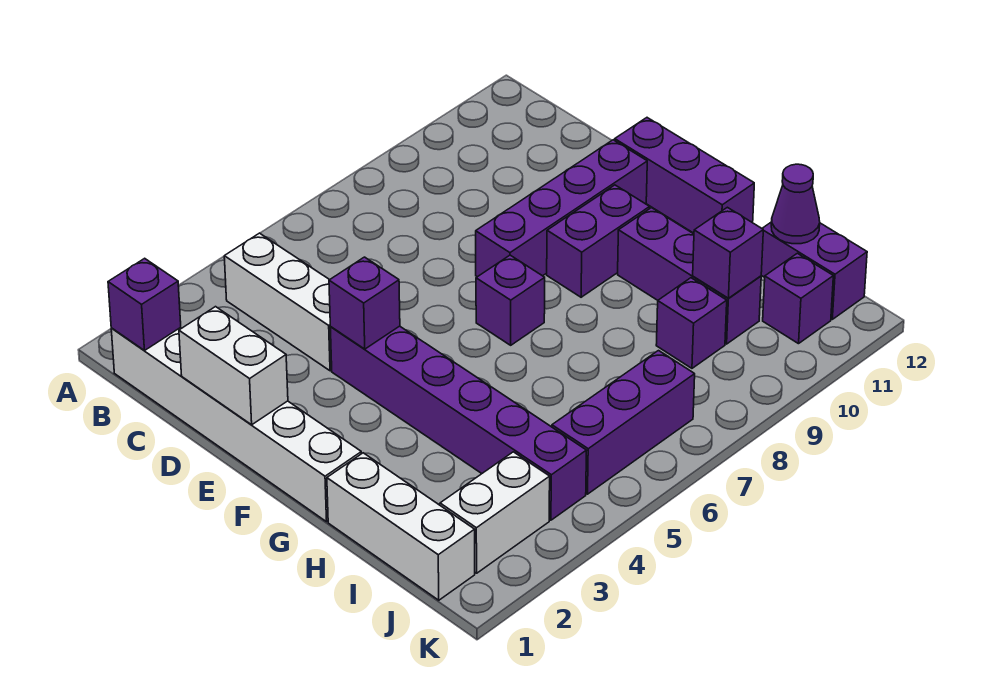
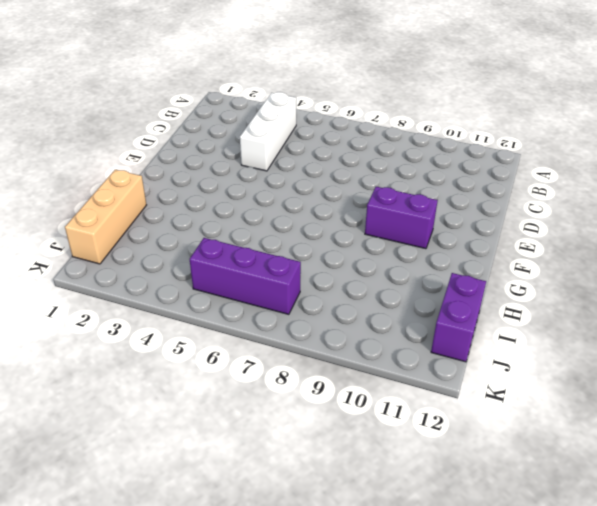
tan brick H1:J1 level 1 -> white brick H1:J1 level 1
none -> white brick B1:G1 level 1
none -> purple brick E4:J4 level 1
none -> purple brick E8:E11 level 1

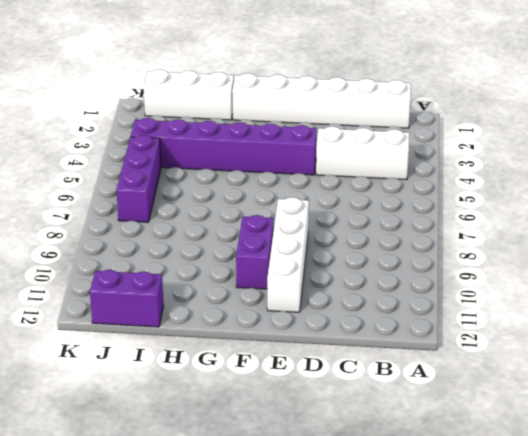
white brick E8:E11 level 1 -> purple brick E8:E11 level 1
none -> purple brick E12:G12 level 1
none -> purple brick F7 level 1
none -> purple brick G10:I10 level 1

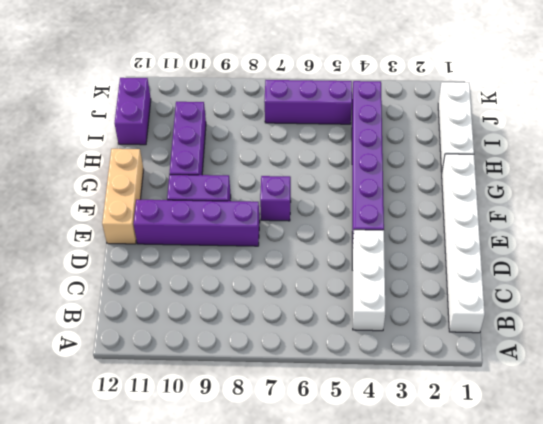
tan brick E12:G12 level 1 -> purple brick E12:G12 level 1
none -> purple brick I9 level 1
none -> white brick J2:J3 level 1
none -> purple brick J11 level 1

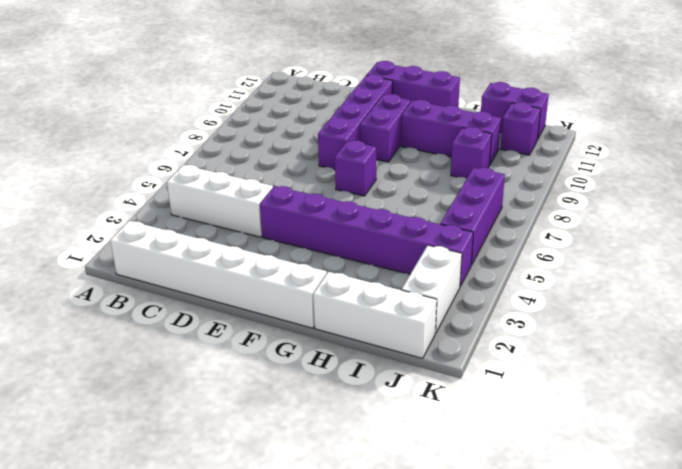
none -> purple brick B1 level 2
none -> white brick D1:E1 level 2
none -> purple brick E4 level 2

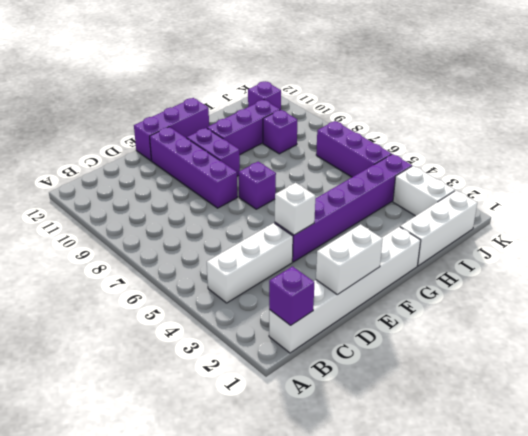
white brick E4 level 2 -> purple brick E4 level 2
none -> purple brick I12:J12 level 1
none -> purple brick I10 level 2
none -> purple cone I12 level 2

